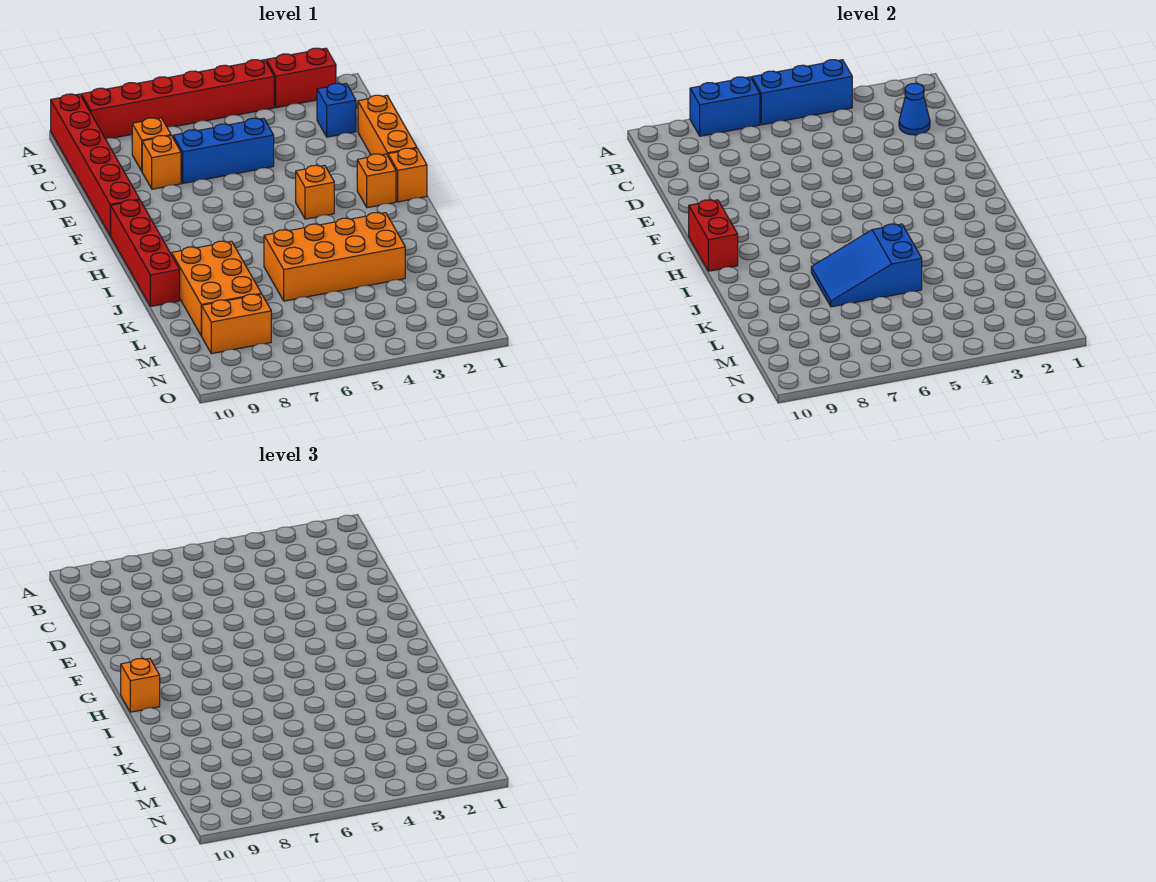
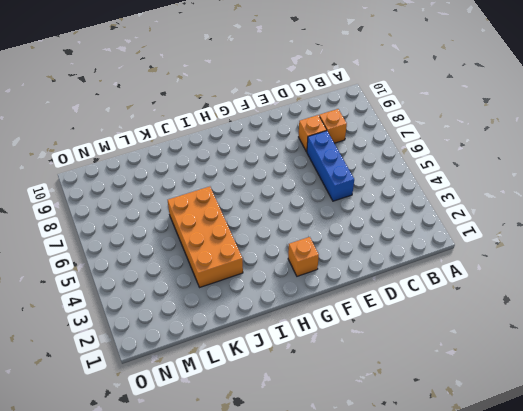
none -> red brick A2:A3 level 1
none -> red brick A4:A9 level 1
none -> red brick A10:F10 level 1

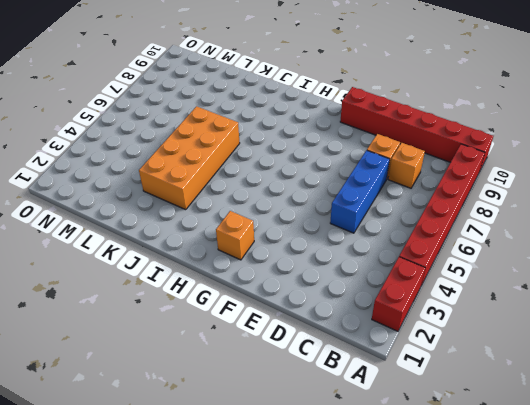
none -> blue brick C2 level 1
none -> orange brick D1:F1 level 1
none -> orange brick G1 level 1

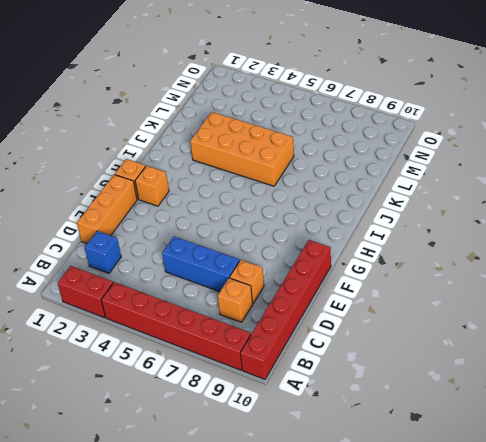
none -> orange brick G4 level 1
none -> red brick G10:J10 level 1
none -> orange brick J8:L9 level 1

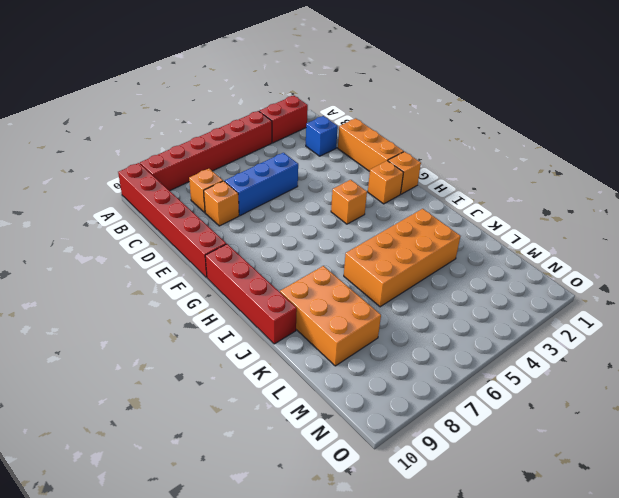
none -> orange brick M8:M9 level 1
none -> blue brick A4:A6 level 2
none -> blue brick A7:A8 level 2

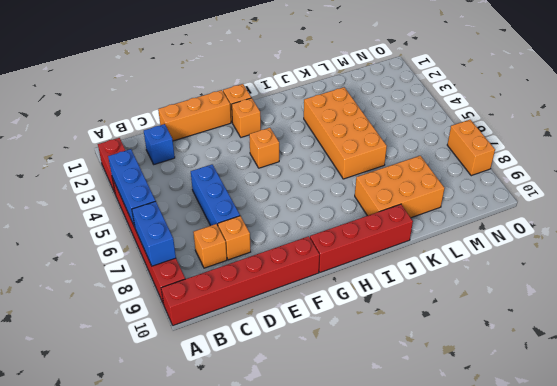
orange brick O7:O8 level 1 -> orange brick M8:M9 level 1
none -> blue cone C2 level 2
none -> red brick G10:H10 level 2
none -> blue slope J5:K7 level 2 top 5

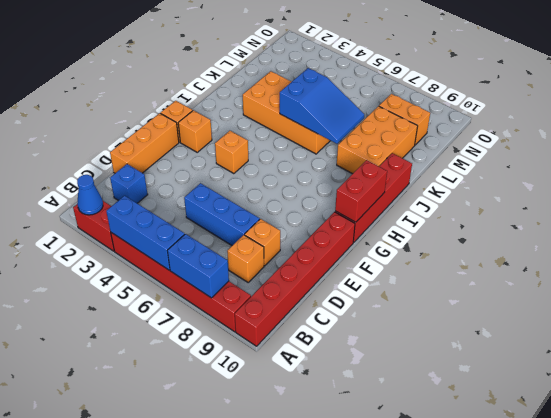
blue cone A2 level 2 -> blue cone C2 level 2
none -> orange brick H10 level 3

